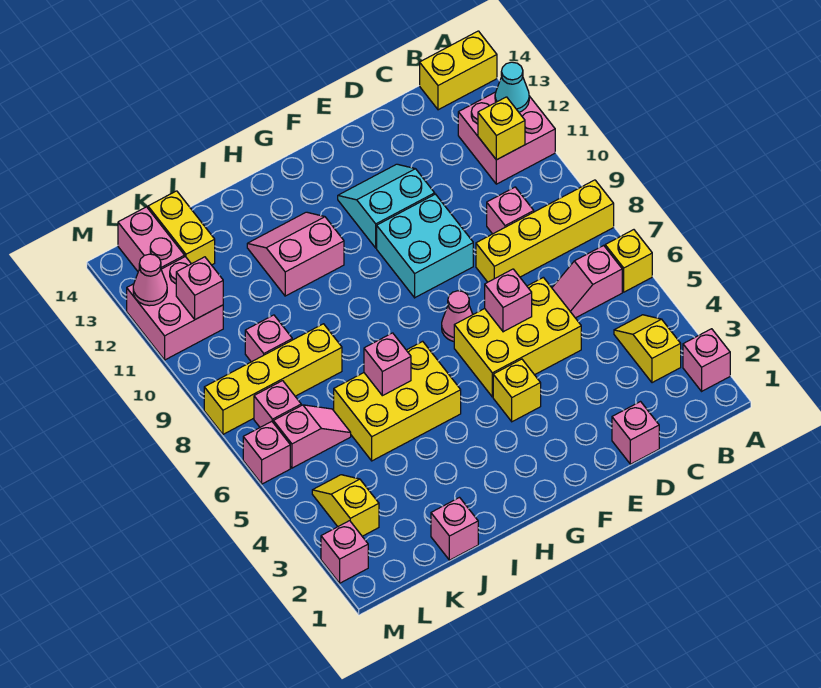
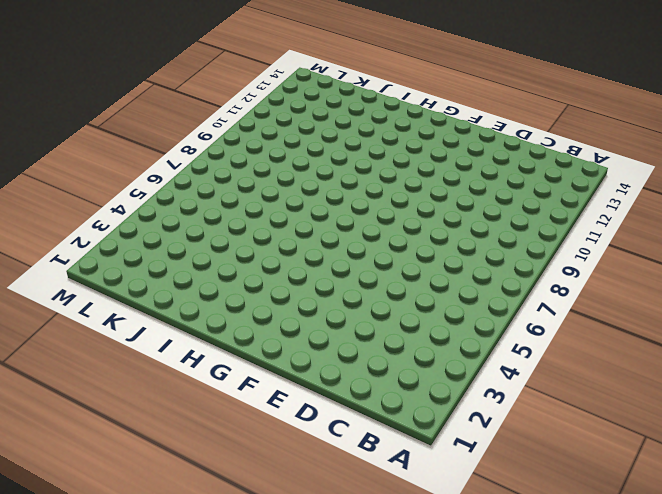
none -> pink brick A2 level 1
none -> yellow brick A6 level 1
none -> yellow brick A8:D8 level 1
none -> pink brick A11:B12 level 1

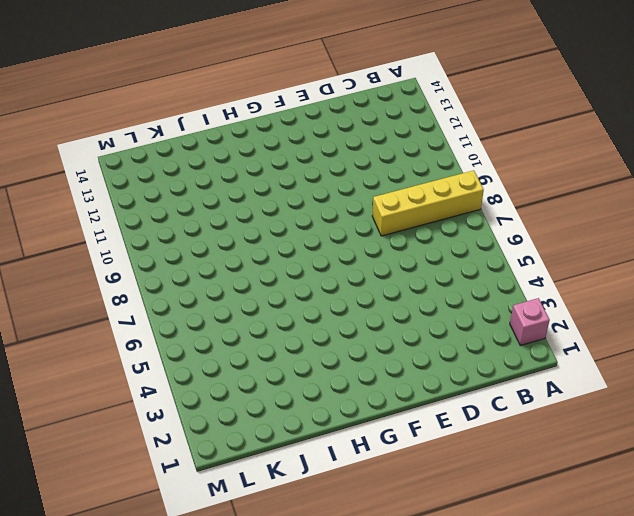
none -> yellow brick A6 level 1
none -> pink brick A11:B12 level 1
none -> yellow brick A14:B14 level 1
none -> yellow slope B3:B4 level 1 top 3

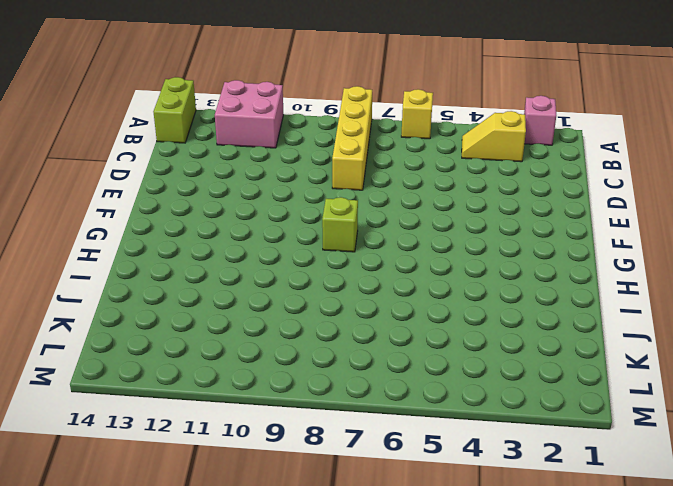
lime brick A14:B14 level 1 -> yellow brick A14:B14 level 1
lime brick G8 level 1 -> none
none -> pink slope B6:C6 level 1 top B
none -> pink brick C9 level 1
none -> pink brick D1 level 1
none -> yellow brick D5:F6 level 1

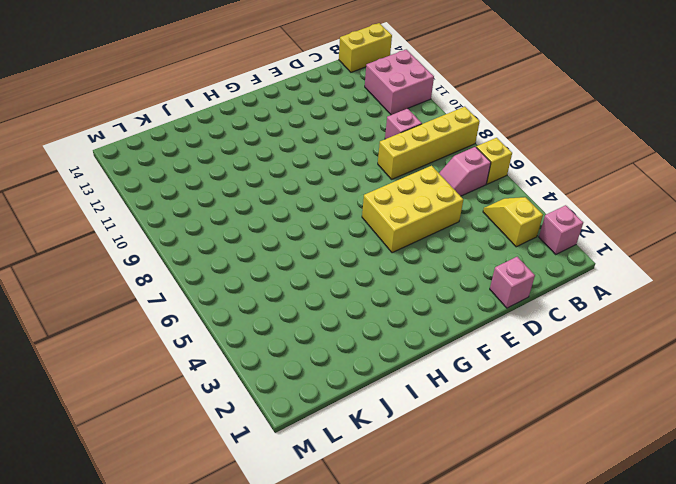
none -> cyan brick E9:F10 level 1
none -> cyan slope E11:F12 level 1 top 11
none -> yellow brick F4 level 1
none -> pink cone F7 level 1

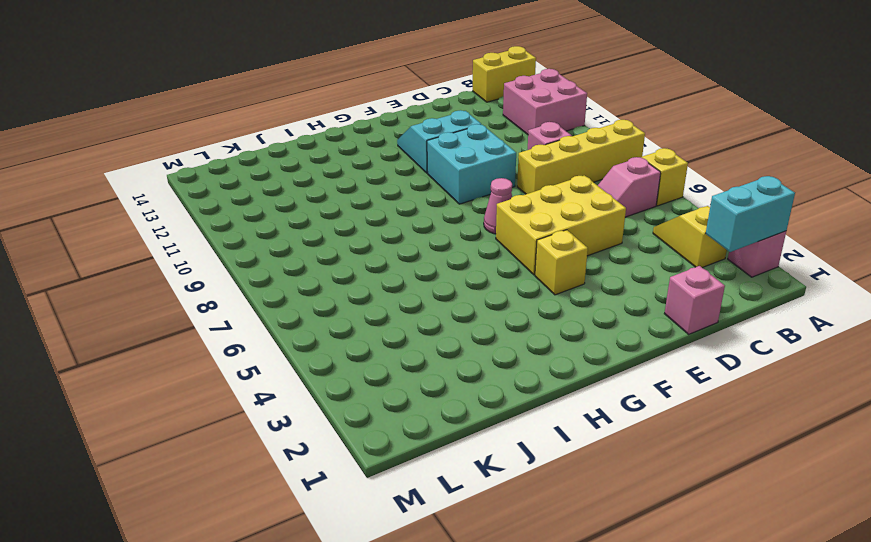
cyan brick A2:B2 level 2 -> none
none -> yellow brick H5:J6 level 1
none -> pink slope H11:I12 level 1 top 11
none -> pink brick J1 level 1
none -> yellow brick J8:M8 level 1

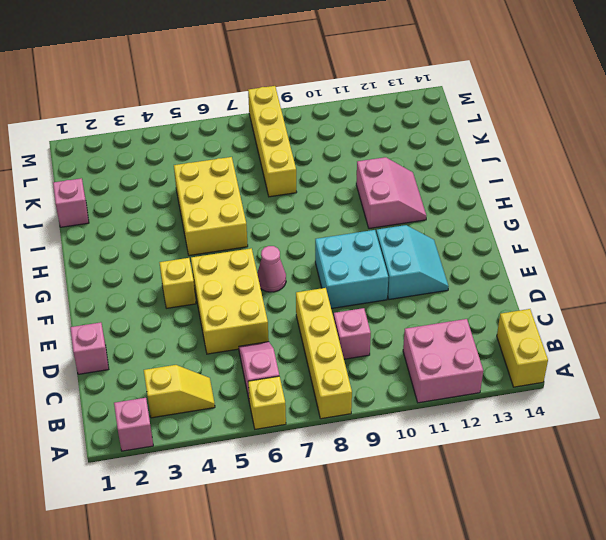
none -> pink slope K6:L6 level 1 top L
none -> pink brick K9 level 1
none -> yellow brick K13:K14 level 1
none -> yellow slope L3:L4 level 1 top 3

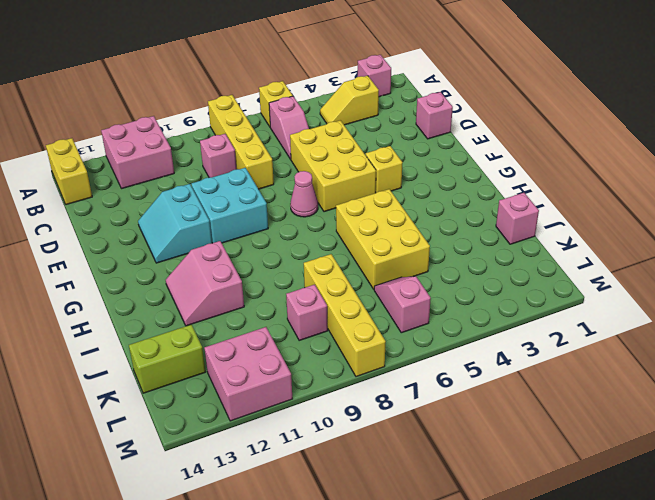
lime brick K13:K14 level 1 -> yellow brick K13:K14 level 1
none -> yellow slope L3:L4 level 1 top 3
none -> pink brick L7 level 1
none -> pink brick L13:L14 level 1
none -> pink brick M2 level 1

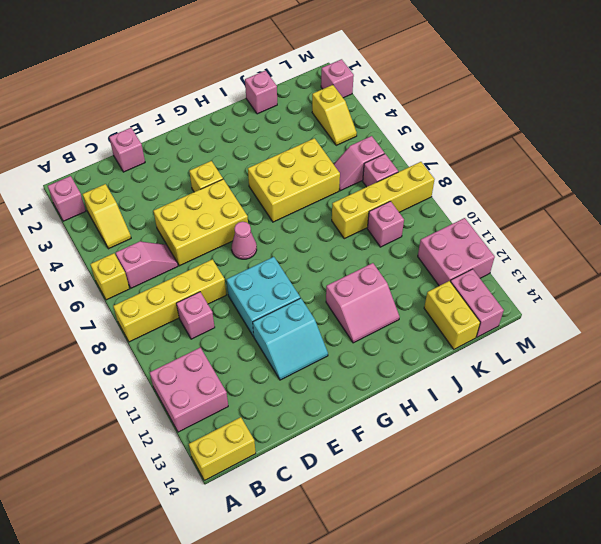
none -> pink brick M6 level 1
none -> cyan cone A12 level 2
none -> yellow brick B11 level 2
none -> pink brick E6 level 2

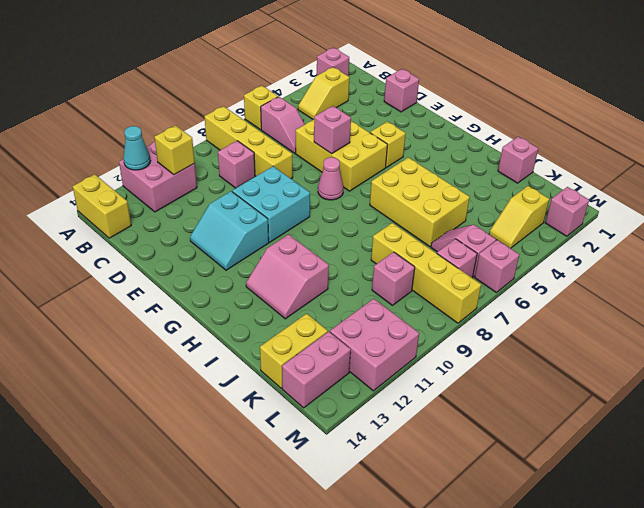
none -> pink brick I6 level 2
none -> pink brick L11 level 2
none -> pink cone M12 level 2

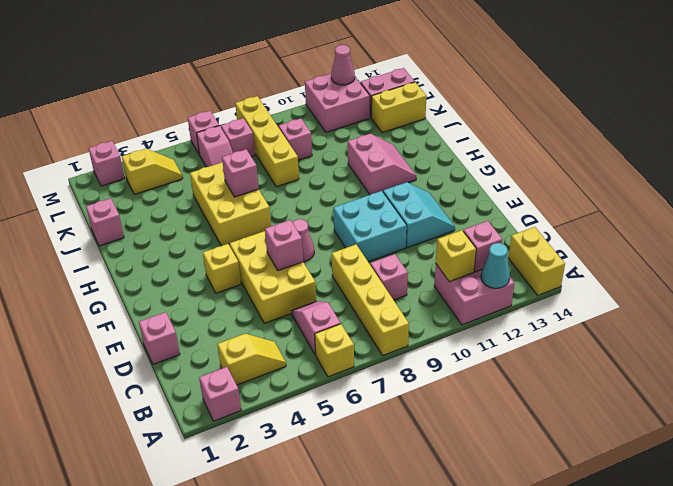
pink brick B12 level 2 -> pink brick L11 level 2

